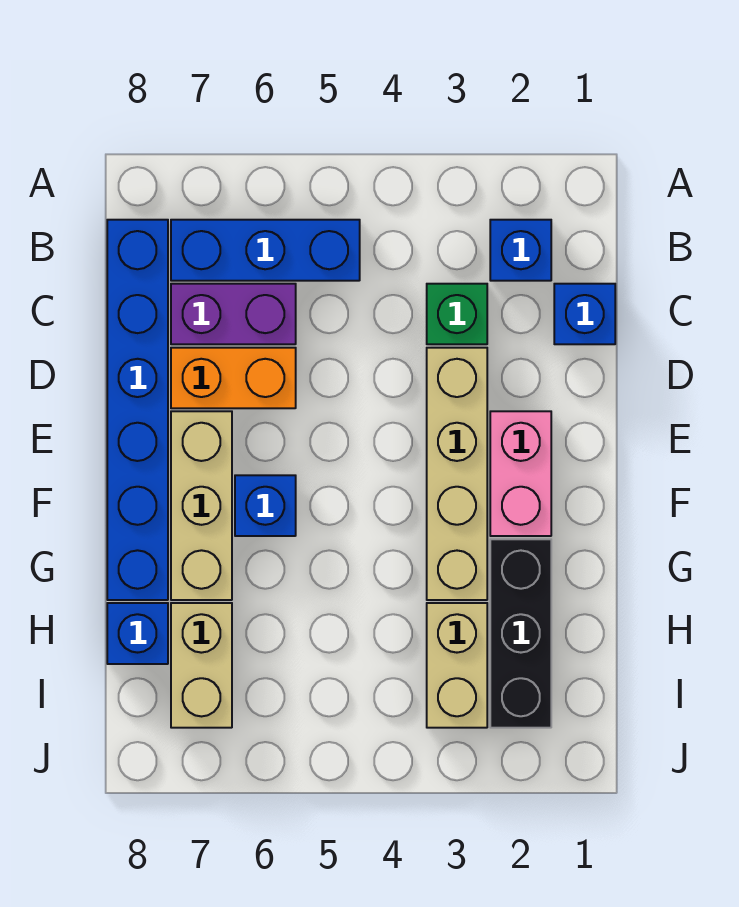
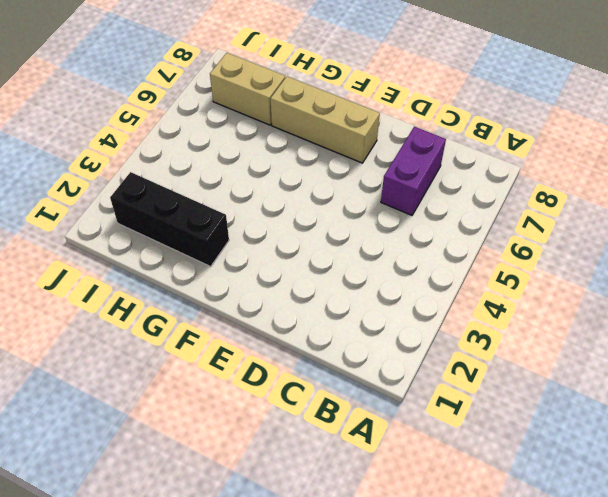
none -> blue brick B2 level 1
none -> blue brick B5:B7 level 1
none -> blue brick B8:G8 level 1

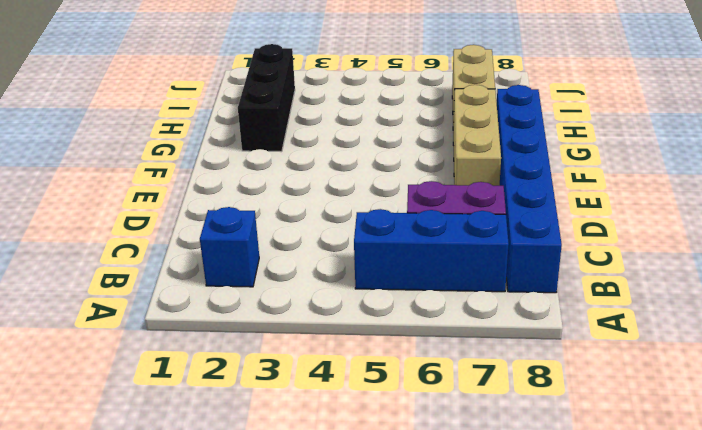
none -> blue brick C1 level 1
none -> green brick C3 level 1
none -> tan brick D3:G3 level 1

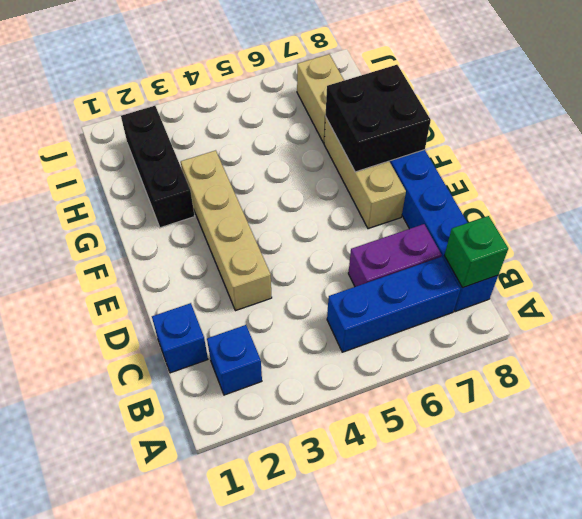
green brick B8 level 2 -> green brick C3 level 1
black brick F7:G8 level 2 -> none
none -> orange brick D6:D7 level 1
none -> pink brick E2:F2 level 1
none -> blue brick F6 level 1

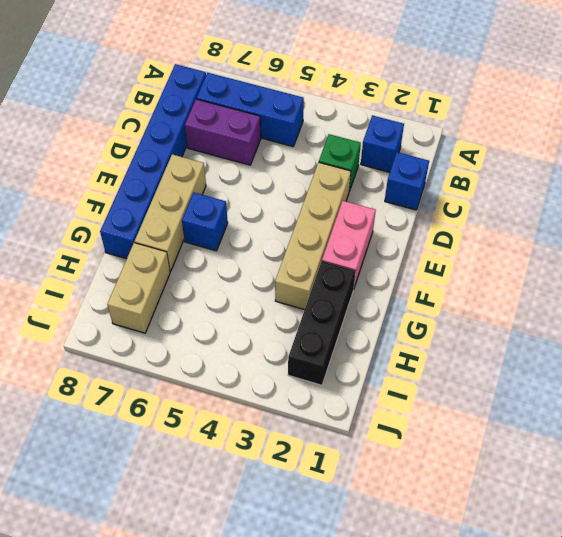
none -> orange brick D6:D7 level 1
none -> tan brick H3:I3 level 1
none -> blue brick H8 level 1

